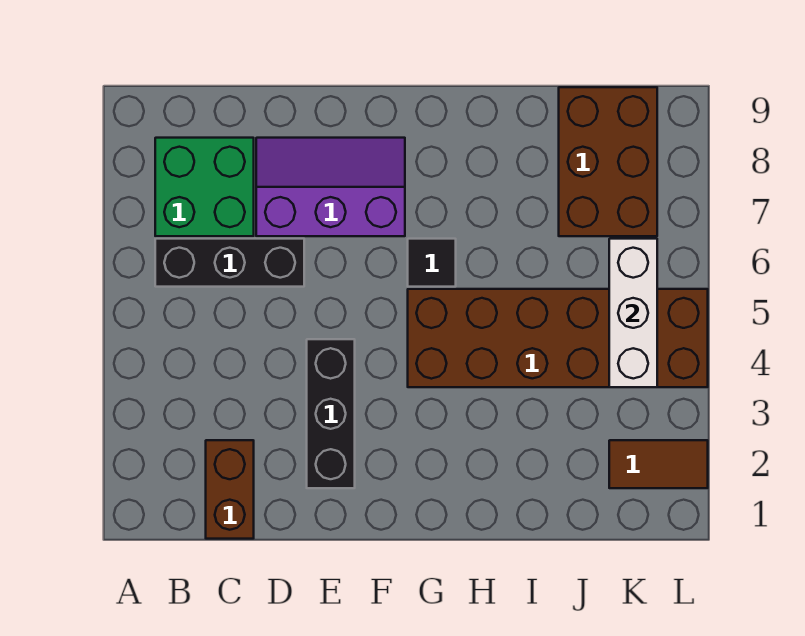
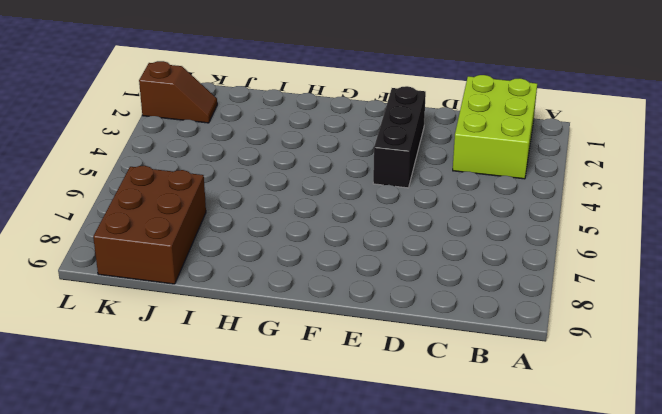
lime brick B1:C3 level 1 -> brown brick C1:C2 level 1
brown slope K2:L2 level 1 top L -> brown tile K2:L2 level 1
none -> black brick B6:D6 level 1
none -> green brick B7:C8 level 1

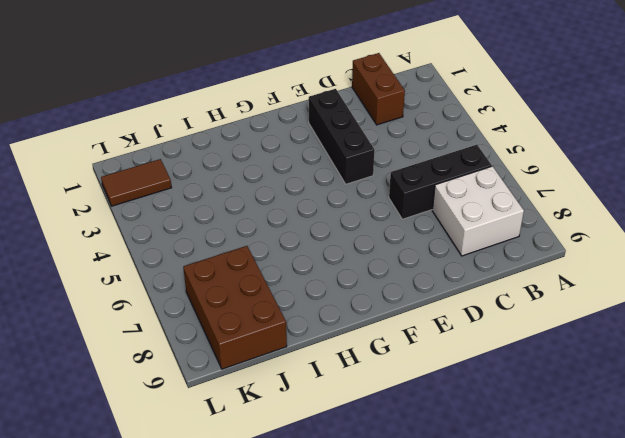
white brick B7:C8 level 1 -> green brick B7:C8 level 1
none -> purple slope D7:F8 level 1 top 7
none -> brown brick G4:L5 level 1

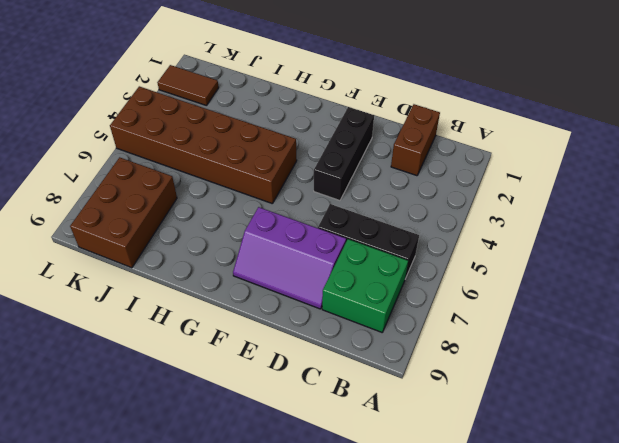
none -> black tile G6 level 1
none -> white brick K4:K6 level 2

